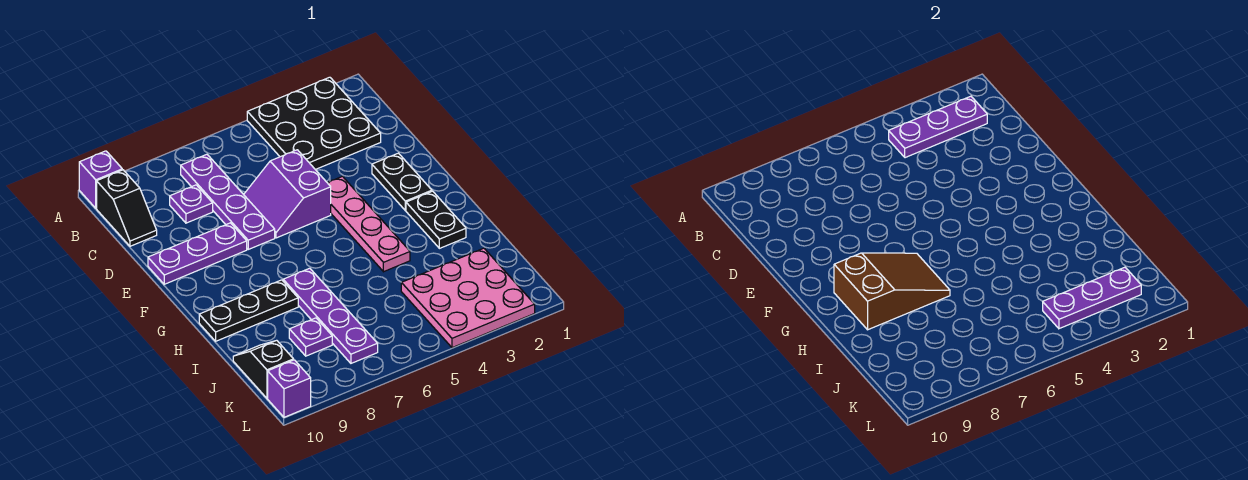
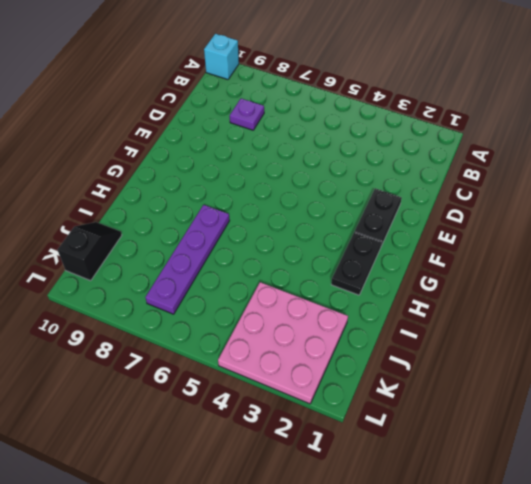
cyan brick A10 level 1 -> purple brick A10 level 1
none -> black plate A2:C4 level 1
none -> purple plate B7:E7 level 1
none -> black slope B10:C10 level 1 top B

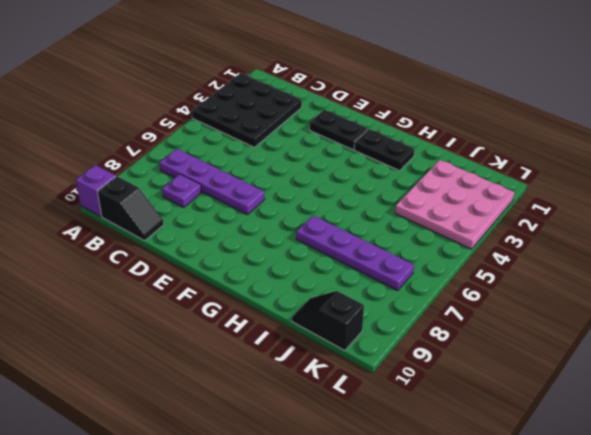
none -> purple slope D5:E6 level 1 top 5
none -> pink plate E4:H4 level 1
none -> purple plate E8:E10 level 1

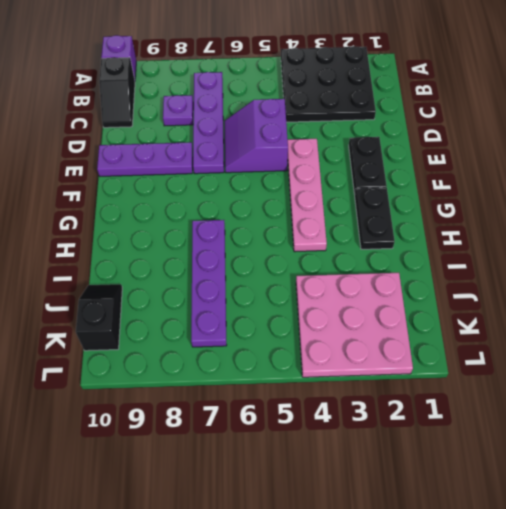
none -> black plate H8:H10 level 1
none -> purple plate J8 level 1
none -> purple brick L10 level 1

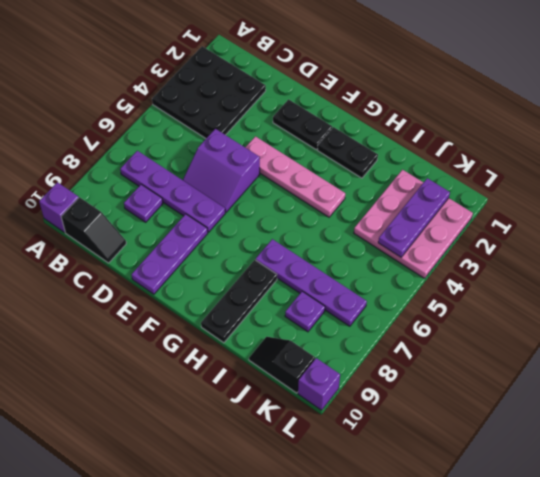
none -> purple plate B2:B4 level 2
none -> brown slope G7:H9 level 2 top 9

